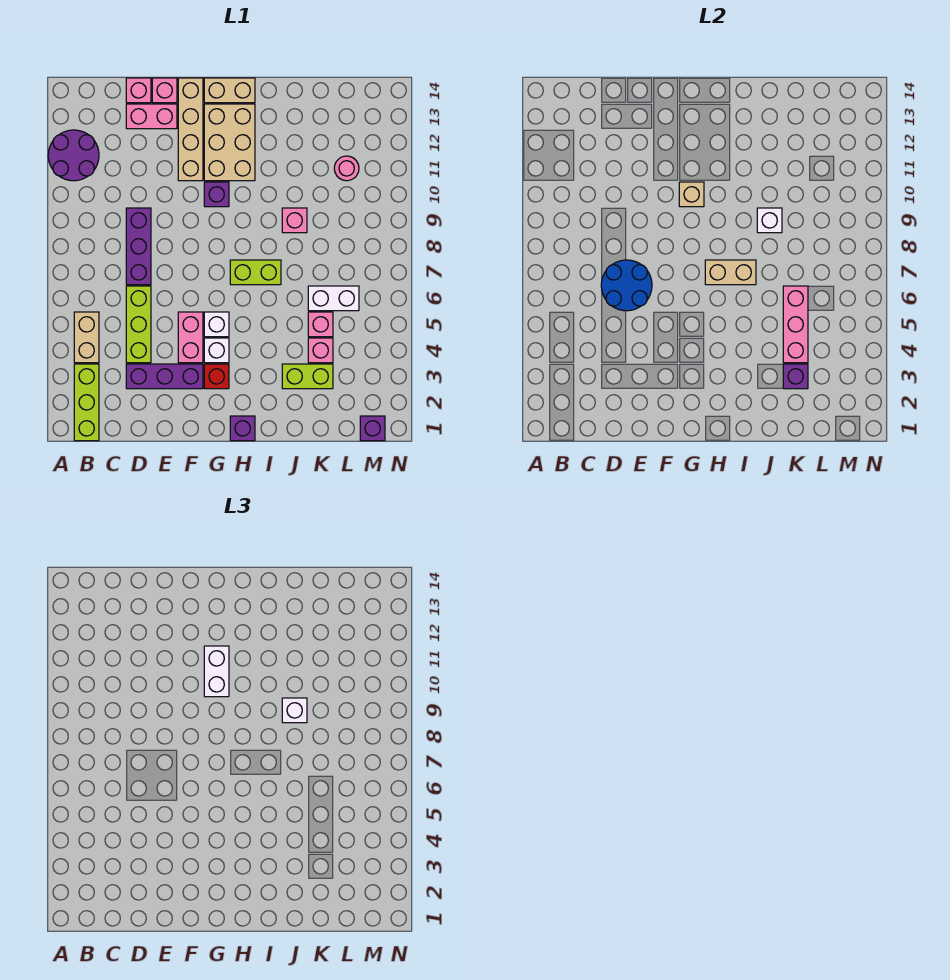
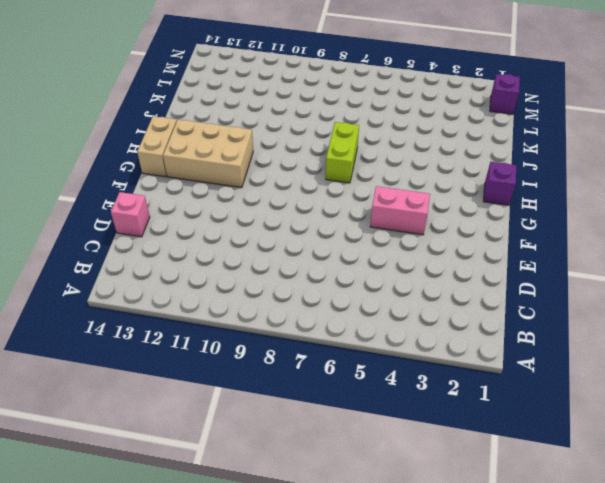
none -> purple round brick A11:B12 level 1
none -> lime brick B1:B3 level 1
none -> tan brick B4:B5 level 1
none -> purple brick D3:F3 level 1

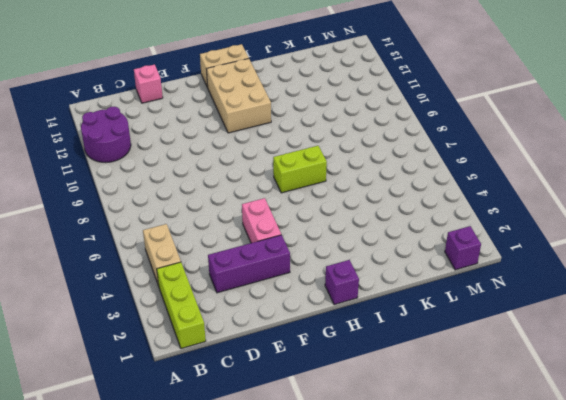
none -> lime brick D4:D6 level 1
none -> purple brick D7:D9 level 1
none -> pink brick D13:E13 level 1
none -> pink brick E14 level 1

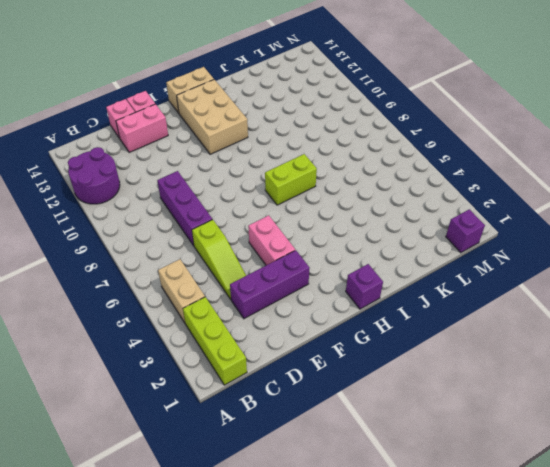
lime slope D4:D6 level 1 top 6 -> lime brick D4:D6 level 1
none -> tan brick F11:F14 level 1
none -> red brick G3 level 1
none -> white brick G4 level 1
none -> white brick G5 level 1

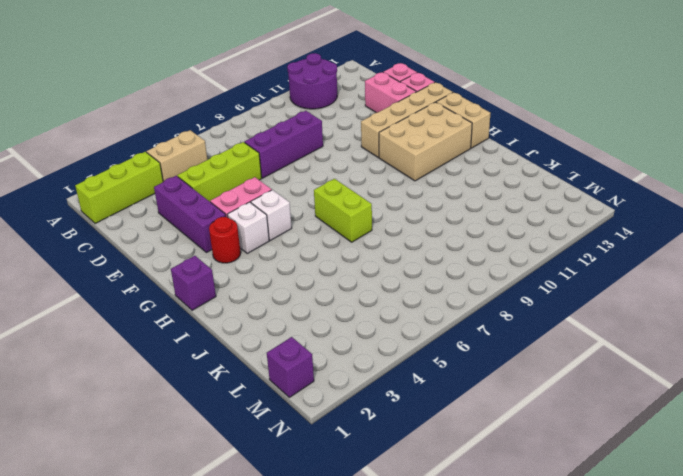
red round brick G3 level 1 -> red brick G3 level 1
none -> purple brick G10 level 1
none -> lime brick J3:K3 level 1
none -> pink brick J9 level 1
none -> pink brick K4 level 1

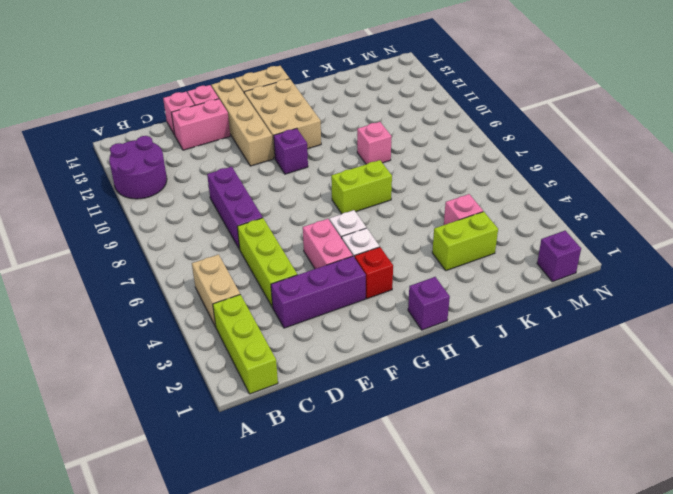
none -> pink brick K5 level 1
none -> white brick K6:L6 level 1
none -> pink round brick L11 level 1
none -> blue round brick D6:E7 level 2

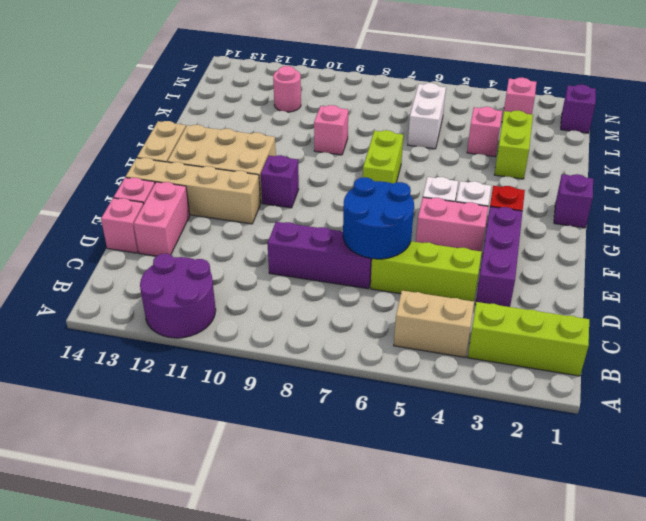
pink brick M3 level 1 -> pink brick K5 level 1
none -> tan brick G10 level 2
none -> tan brick H7:I7 level 2
none -> white brick J9 level 2
none -> purple brick K3 level 2

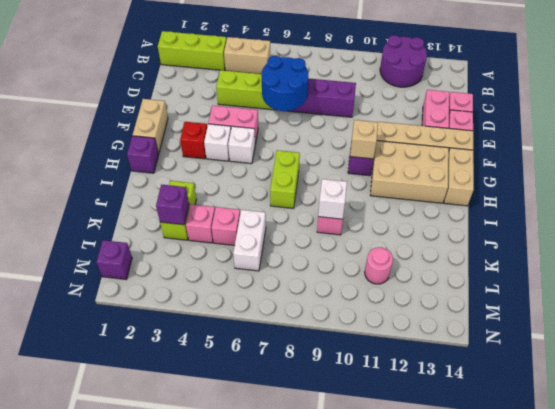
tan brick F1:G1 level 1 -> tan brick H7:I7 level 2
none -> purple brick D3:F3 level 1
none -> pink brick K4:K6 level 2
none -> white brick G10:G11 level 3
none -> white brick J9 level 3

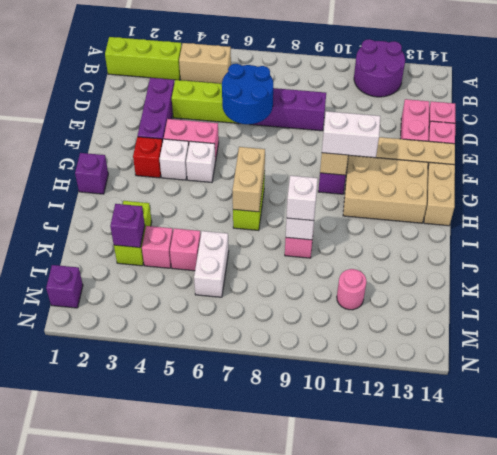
none -> pink brick K4:K6 level 2

